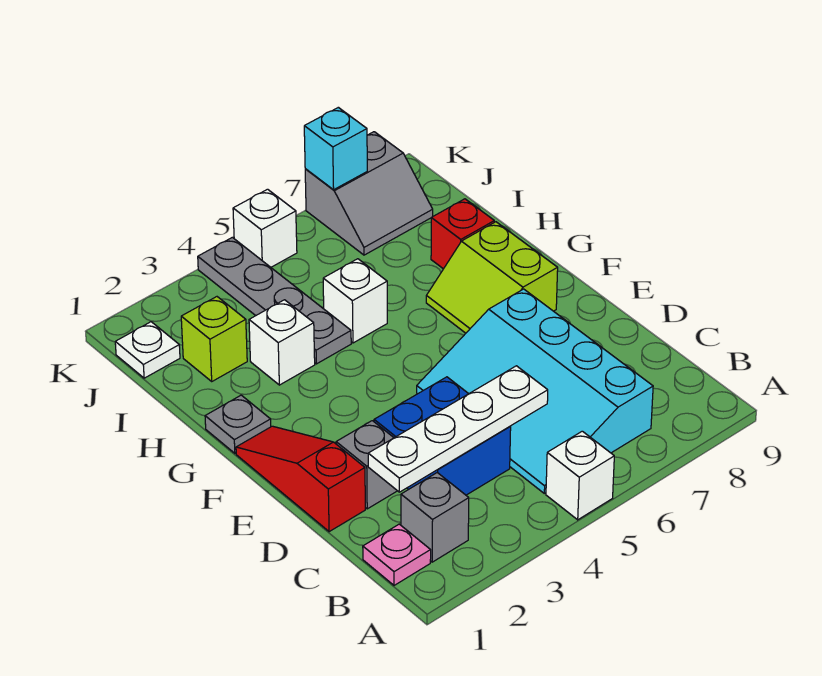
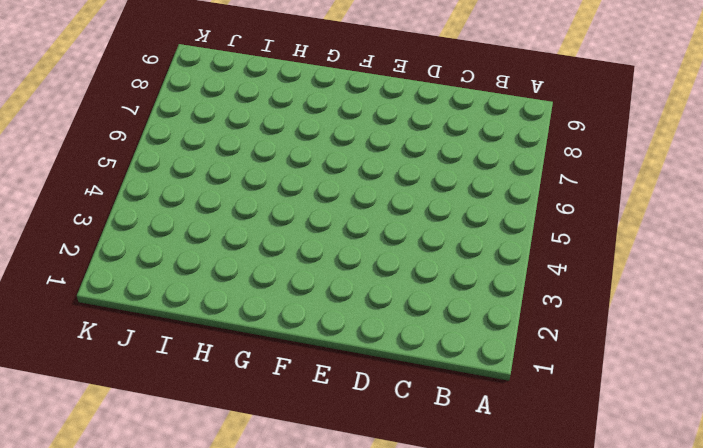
none -> white brick A5 level 1
none -> pink plate B1 level 1
none -> grey brick B2 level 1

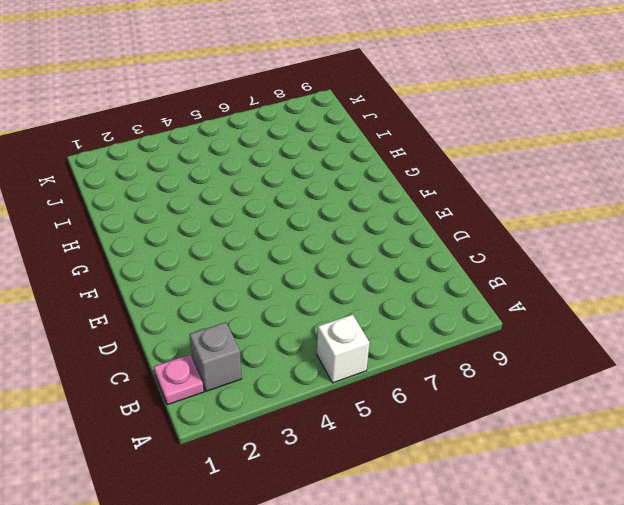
none -> cyan slope B5:E7 level 1 top 7
none -> blue brick C3:D4 level 1
none -> red slope D1:F1 level 1 top D

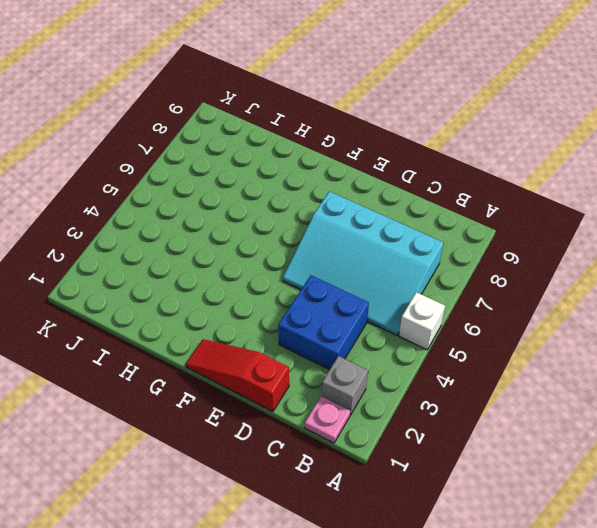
none -> grey brick D2 level 1
none -> lime slope F7:G8 level 1 top 8
none -> grey plate G1 level 1

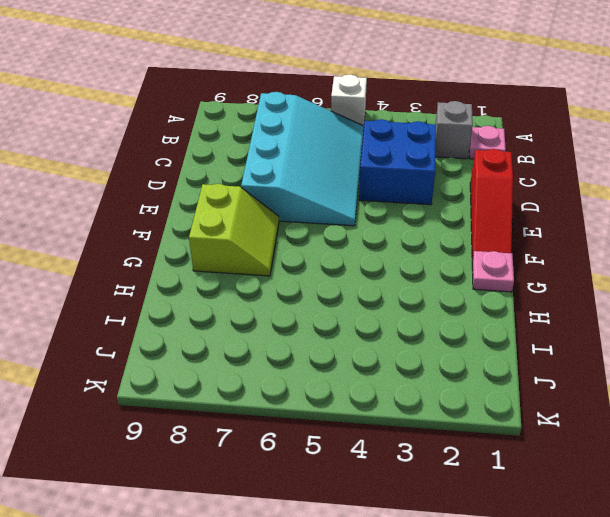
pink plate G1 level 1 -> grey plate G1 level 1
none -> grey brick D2 level 1
none -> white brick H3 level 1
none -> grey plate H4:K4 level 1

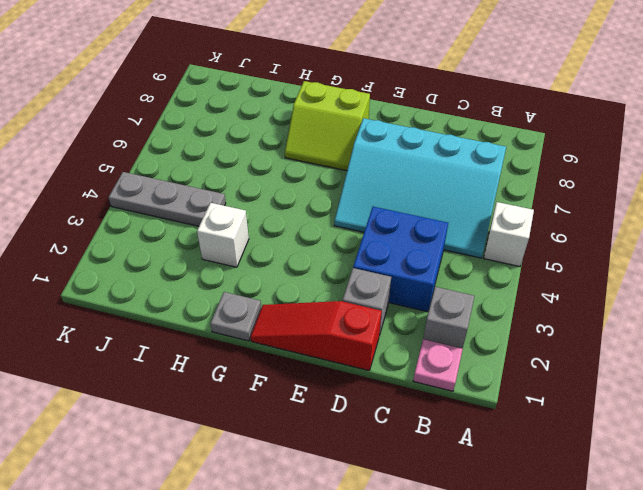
grey plate I4:K4 level 1 -> grey plate H4:K4 level 1
none -> white brick H5 level 1
none -> red brick H8 level 1
none -> lime brick I2 level 1

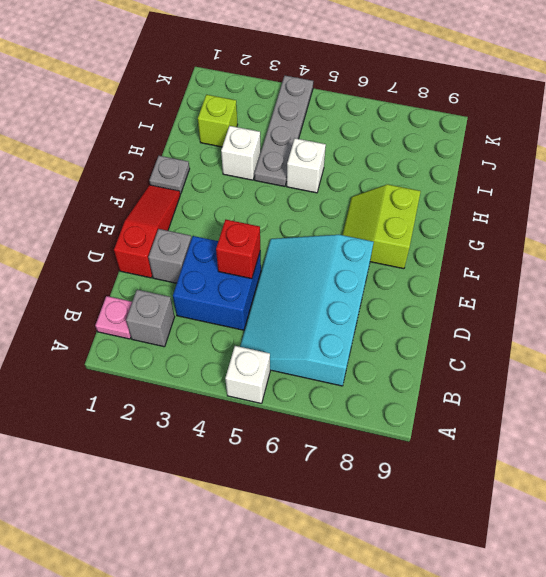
red brick D4 level 2 -> red brick H8 level 1
none -> white plate J1 level 1
none -> grey slope J7:K8 level 1 top K
none -> white brick K5 level 1

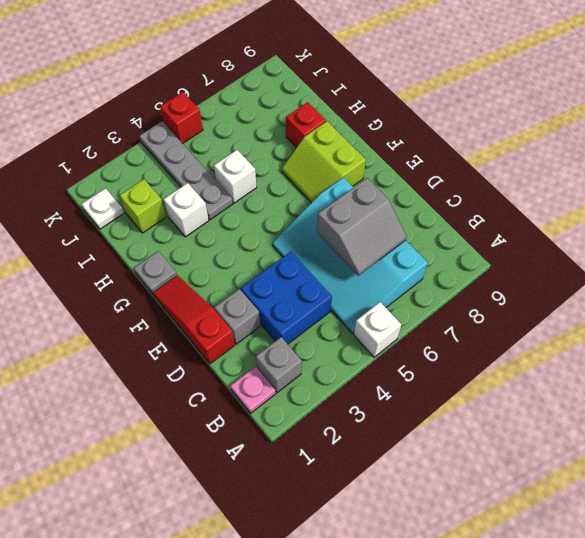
grey slope C6:D7 level 2 top D -> grey slope J7:K8 level 1 top K
red brick K5 level 1 -> white brick K5 level 1
none -> white plate C2:C5 level 2
none -> cyan brick K7 level 2

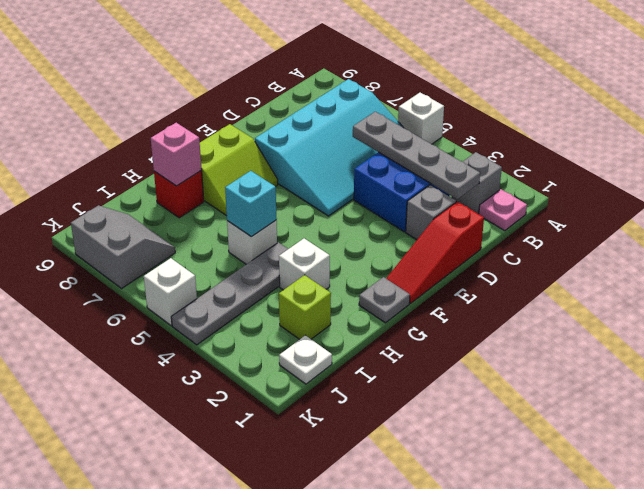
grey plate C2:C5 level 2 -> white plate C2:C5 level 2
cyan brick H5 level 2 -> cyan brick K7 level 2
pink brick H8 level 2 -> none

